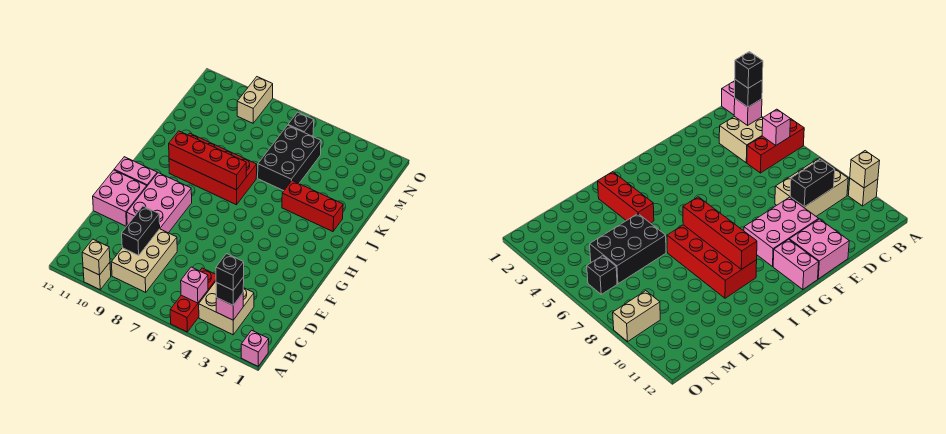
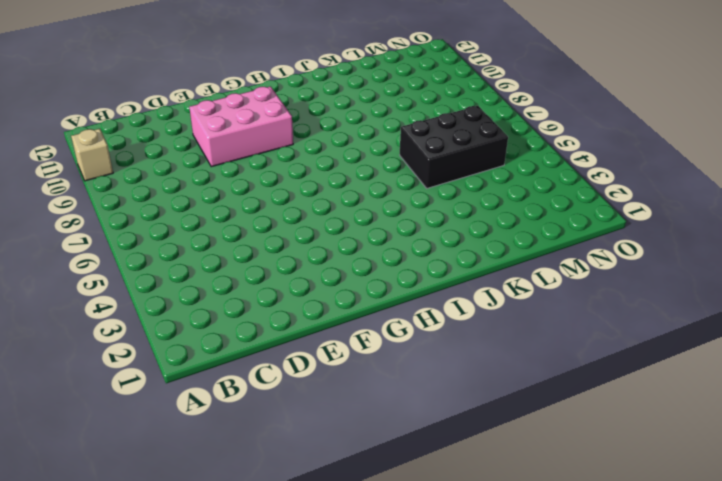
none -> pink brick A1 level 1
none -> red brick A5:C5 level 1
none -> tan brick B3:C4 level 1

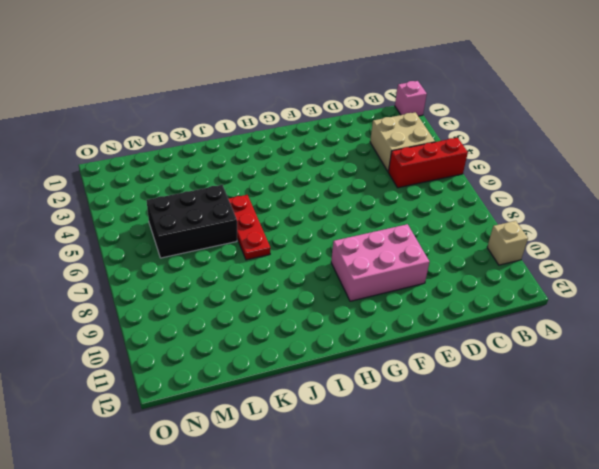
red plate J5:J7 level 1 -> red brick I7:J10 level 1
none -> tan brick B8:D9 level 1
none -> pink brick E11:F12 level 1
none -> pink brick G11:G12 level 1

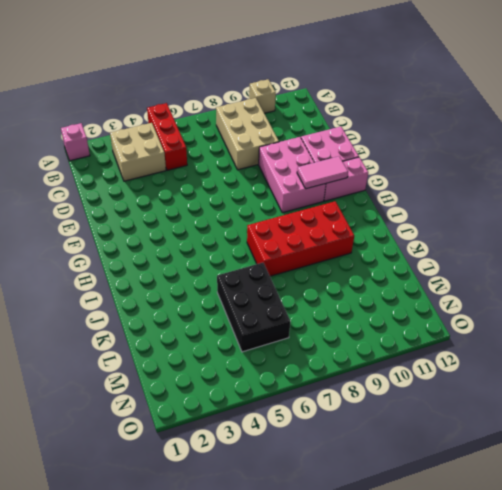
pink tile G10:G11 level 2 -> none
none -> red brick J2:J4 level 1
none -> black brick N6 level 1
none -> tan brick N9:O9 level 1

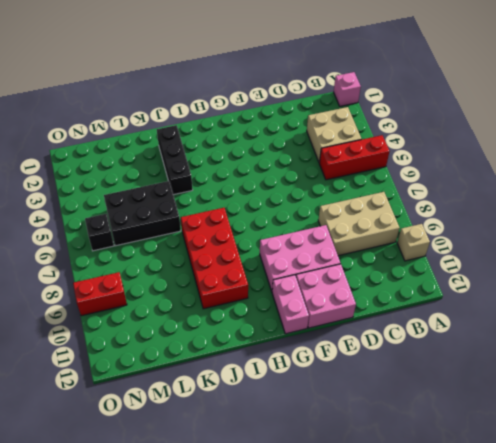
black brick J2:J4 level 1 -> red brick J2:J4 level 1
red brick N9:O9 level 1 -> tan brick N9:O9 level 1
none -> tan brick A10 level 2
none -> pink brick B3 level 2
none -> pink brick B5 level 2

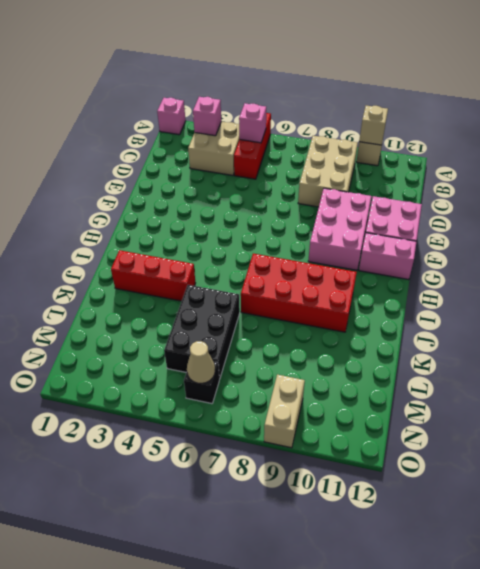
tan cone N6 level 2 -> none
none -> black brick C9:D9 level 2
none -> red brick I7:I10 level 2
none -> black brick B3 level 3

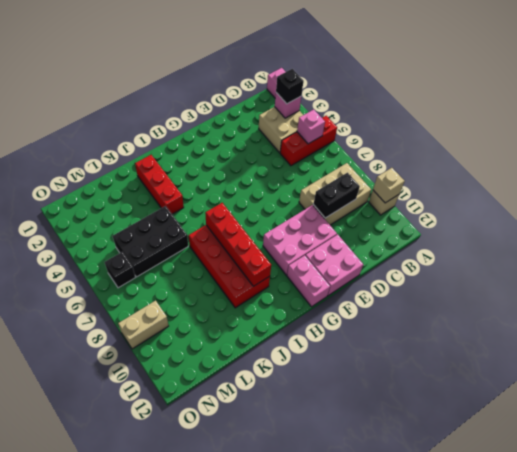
none -> black brick B3 level 4

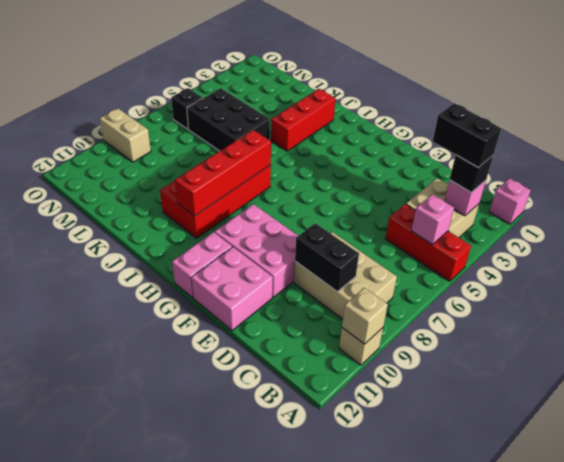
black brick B3:C3 level 4 -> black brick B3 level 4

